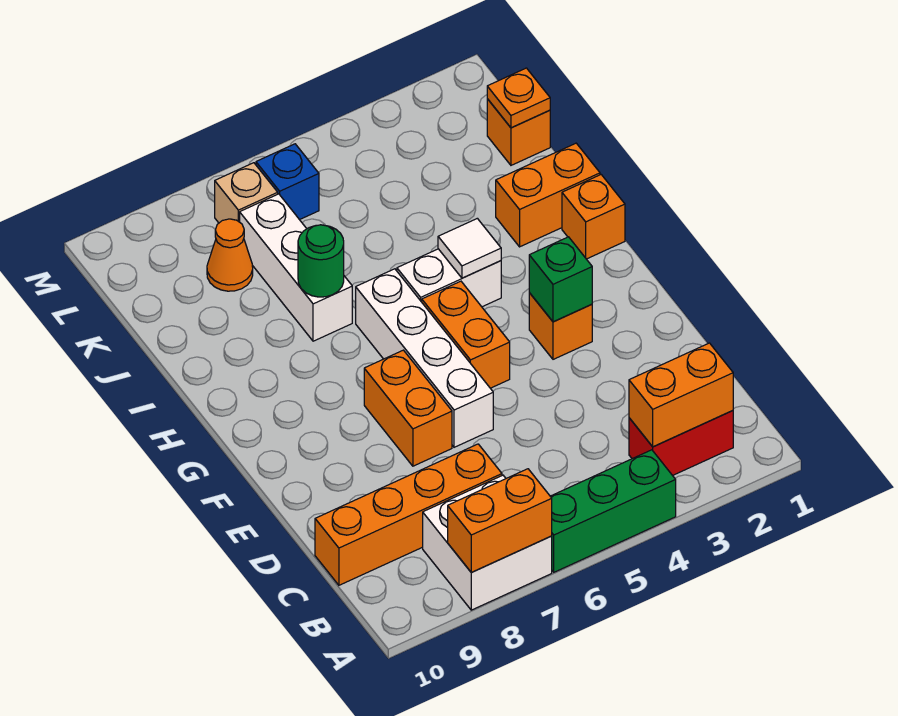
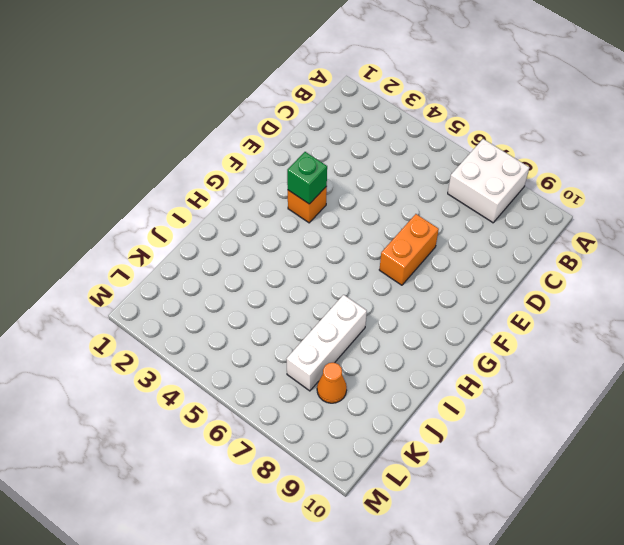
none -> green brick A4:A6 level 1
none -> red brick B2:B3 level 1
none -> orange brick C7:C10 level 1

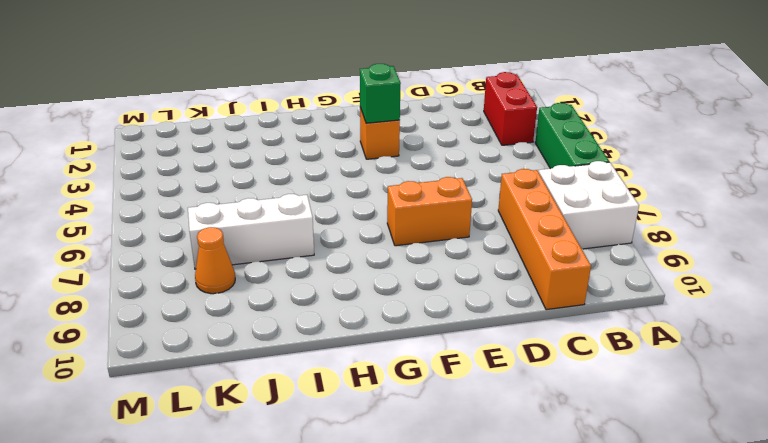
none -> white brick E6:H6 level 1
none -> orange brick F5:G5 level 1
none -> orange brick H1 level 1

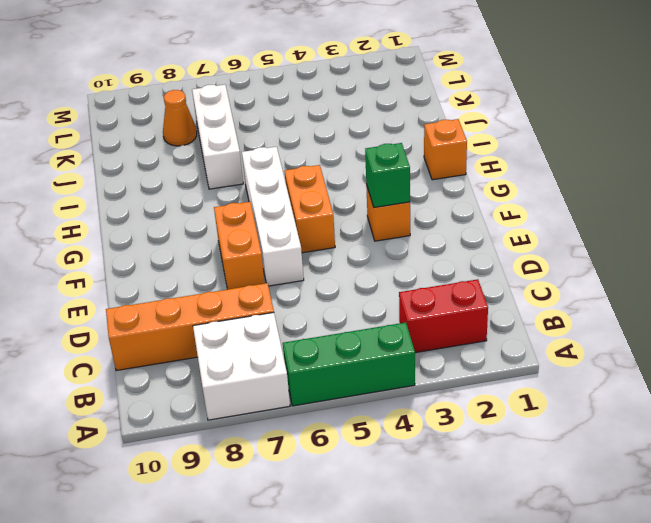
none -> white brick H4:H5 level 1
none -> orange brick I1:I2 level 1
none -> orange brick K1 level 1

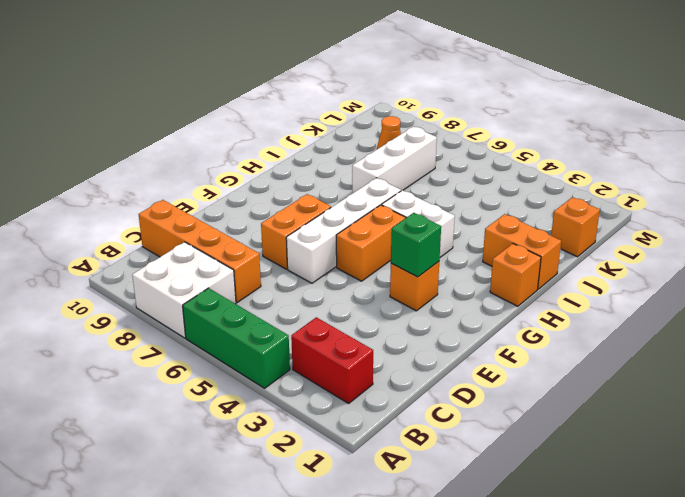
none -> blue brick L6 level 1
none -> tan brick L7 level 1
none -> orange brick A7:A8 level 2

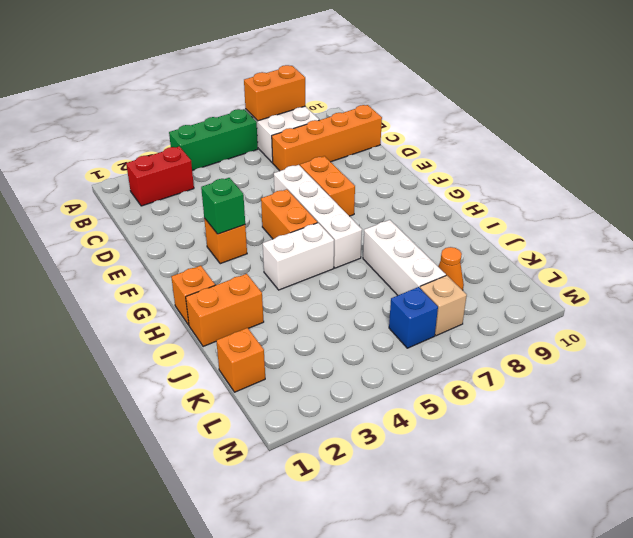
none -> orange brick B2:B3 level 2
none -> white tile H4 level 2
none -> green round brick I7 level 2

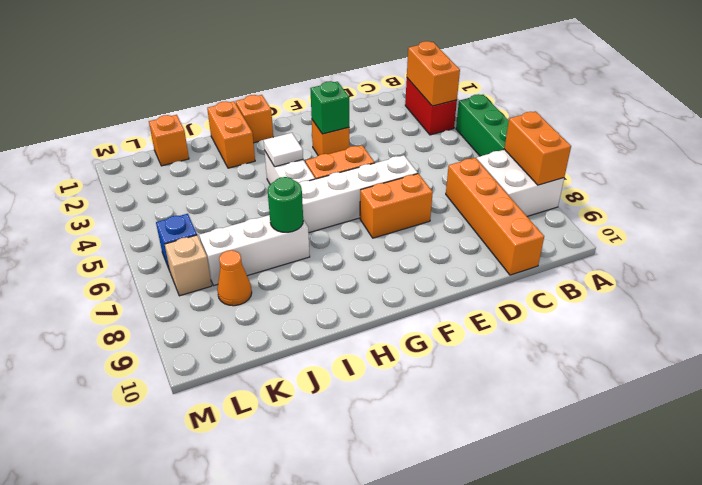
none -> orange plate K1 level 2

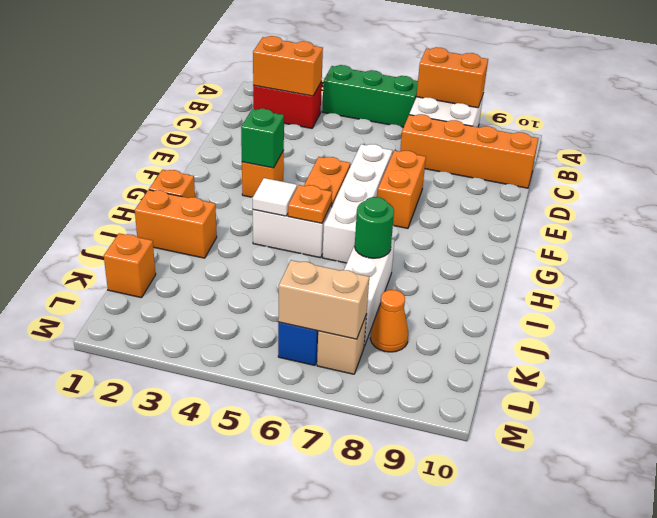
orange plate H5 level 2 -> orange plate K1 level 2
tan brick L6:L7 level 2 -> none

